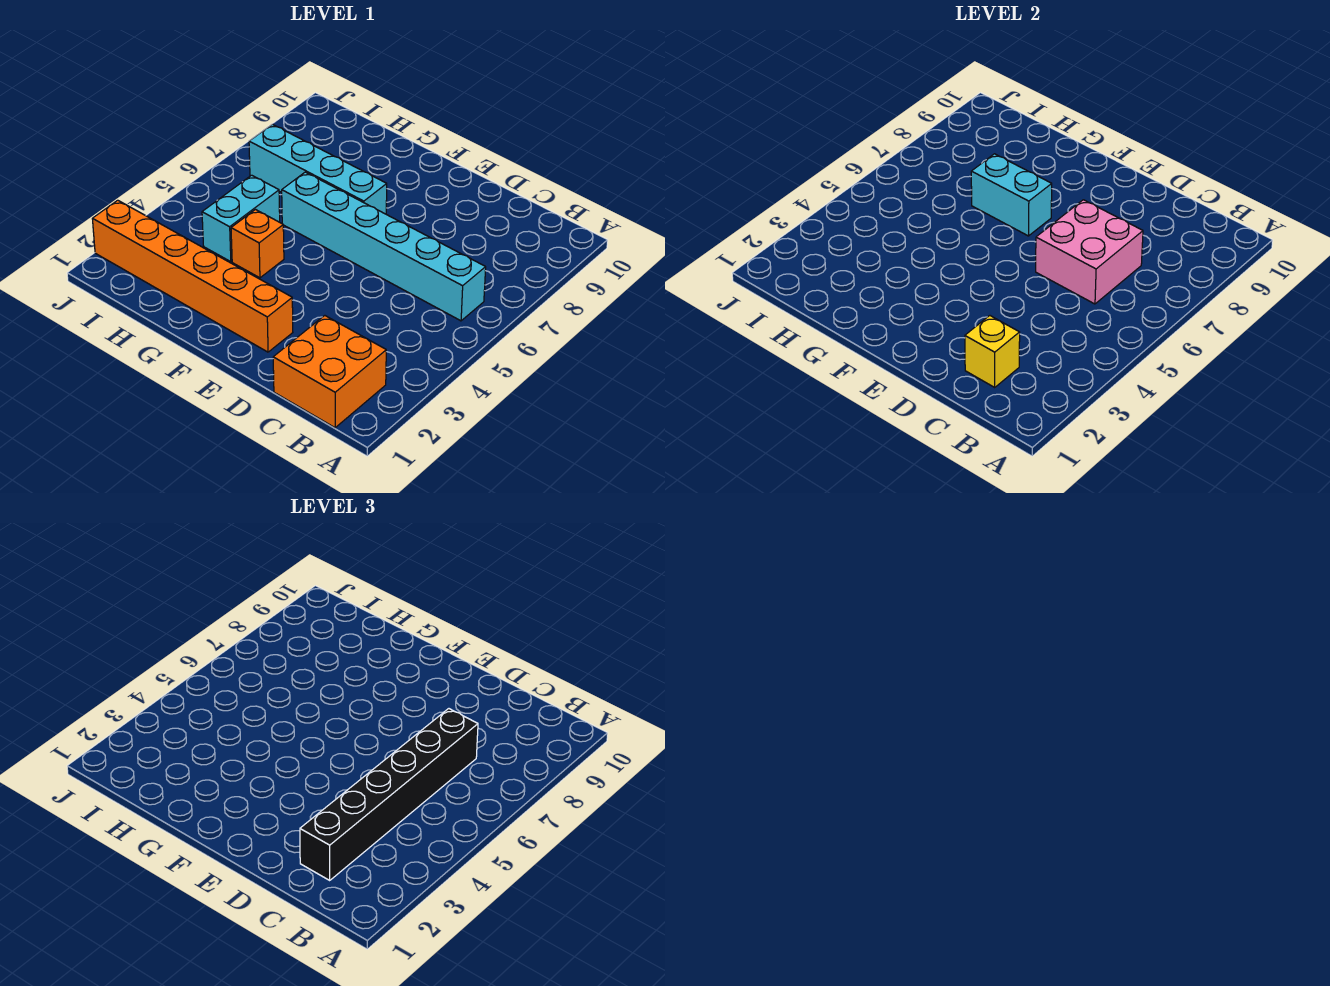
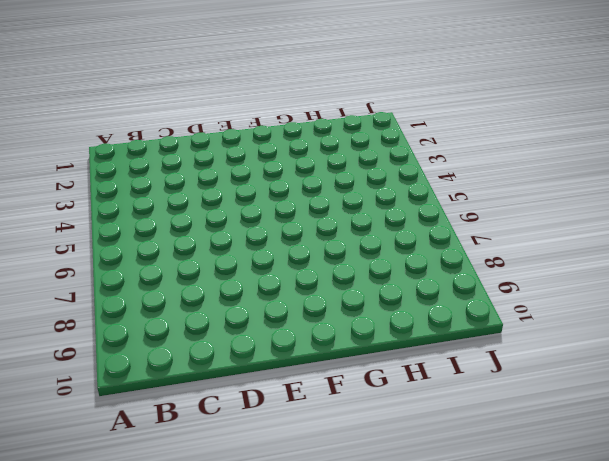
none -> orange brick B1:C2 level 1
none -> cyan brick B6:G6 level 1

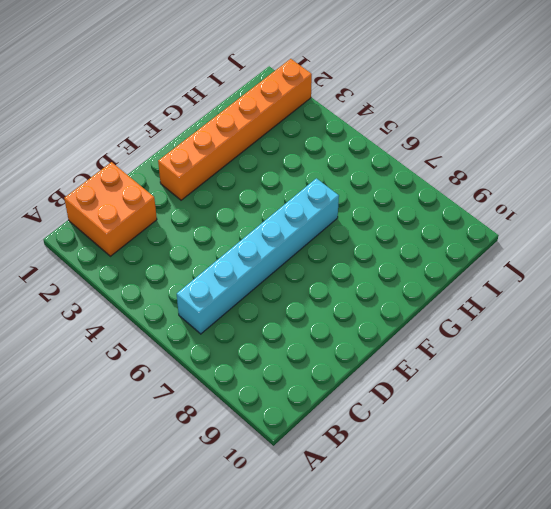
none -> cyan brick F7:I7 level 1
none -> orange brick G4 level 1

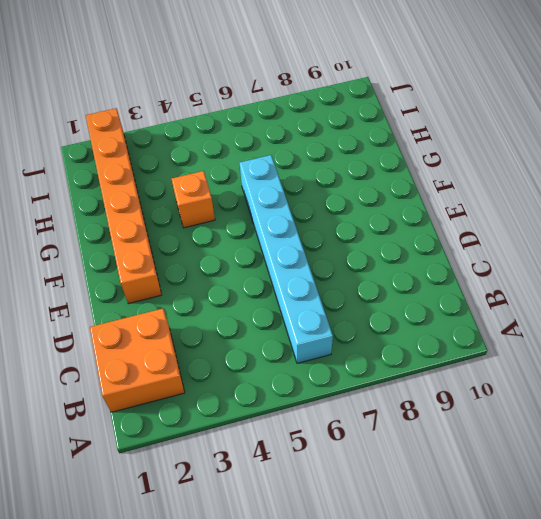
none -> cyan brick F7:I7 level 1
none -> cyan brick H4:H5 level 1

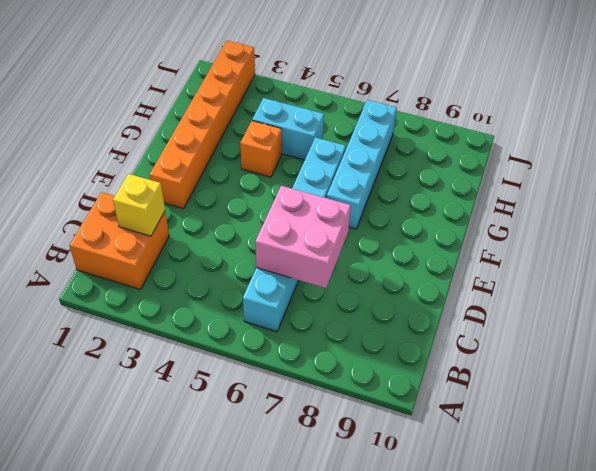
none -> cyan brick F7:G7 level 2
none -> black brick C2:C7 level 3

